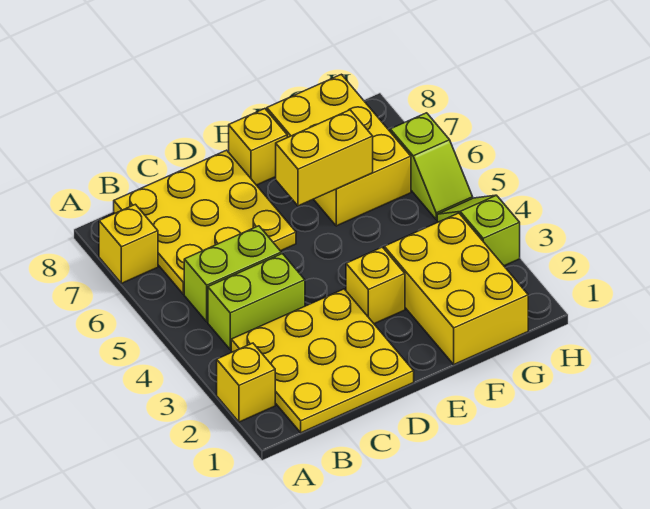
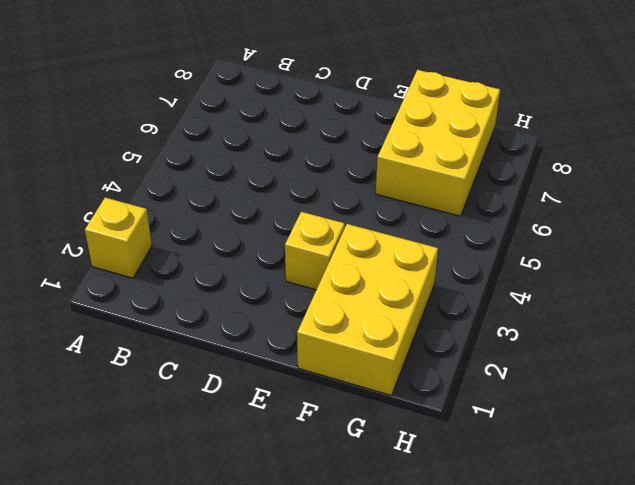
none -> yellow brick A7 level 1
none -> yellow plate B1:D3 level 1
none -> lime brick B4:C4 level 1

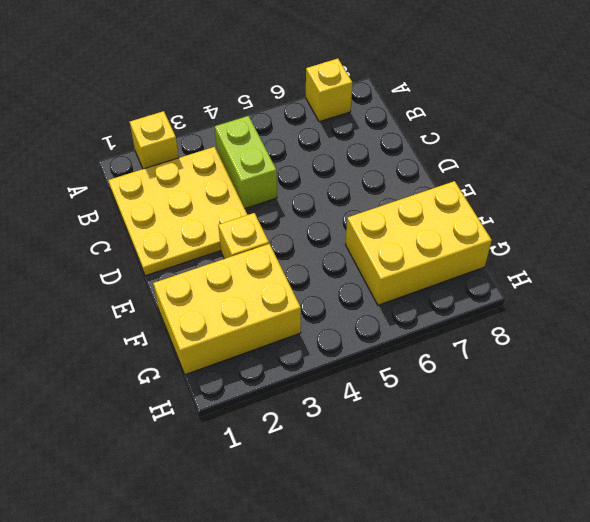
none -> lime brick B5:C5 level 1
none -> yellow plate B6:D8 level 1
none -> yellow brick E8 level 1

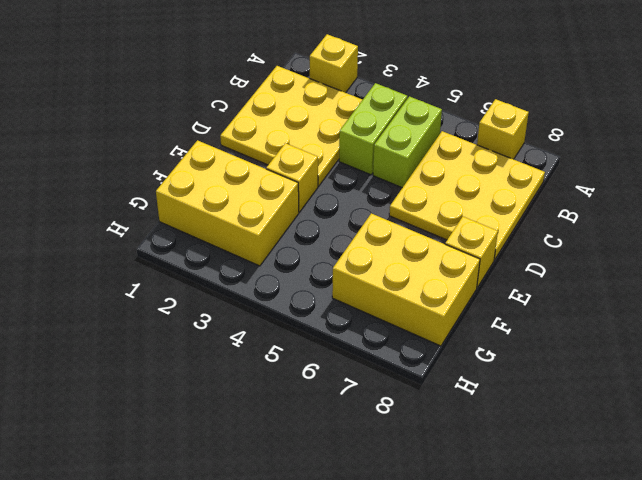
none -> lime slope H3:H4 level 1 top 3
none -> lime slope H5:H6 level 1 top 6
none -> yellow brick E6:F6 level 2

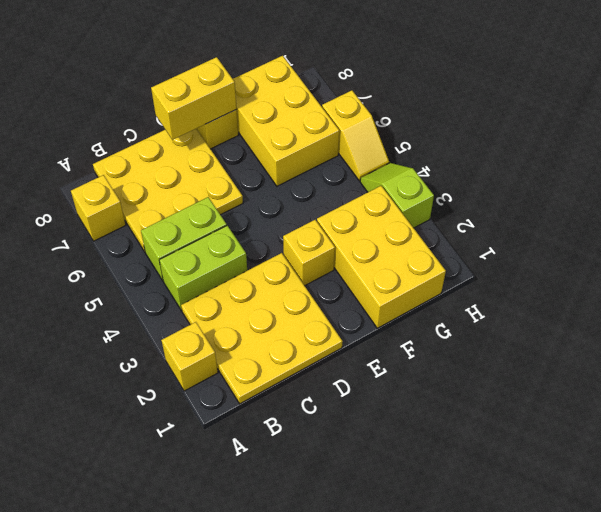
yellow brick D8:E8 level 2 -> yellow brick E6:F6 level 2
yellow slope H5:H6 level 1 top 6 -> lime slope H5:H6 level 1 top 6

